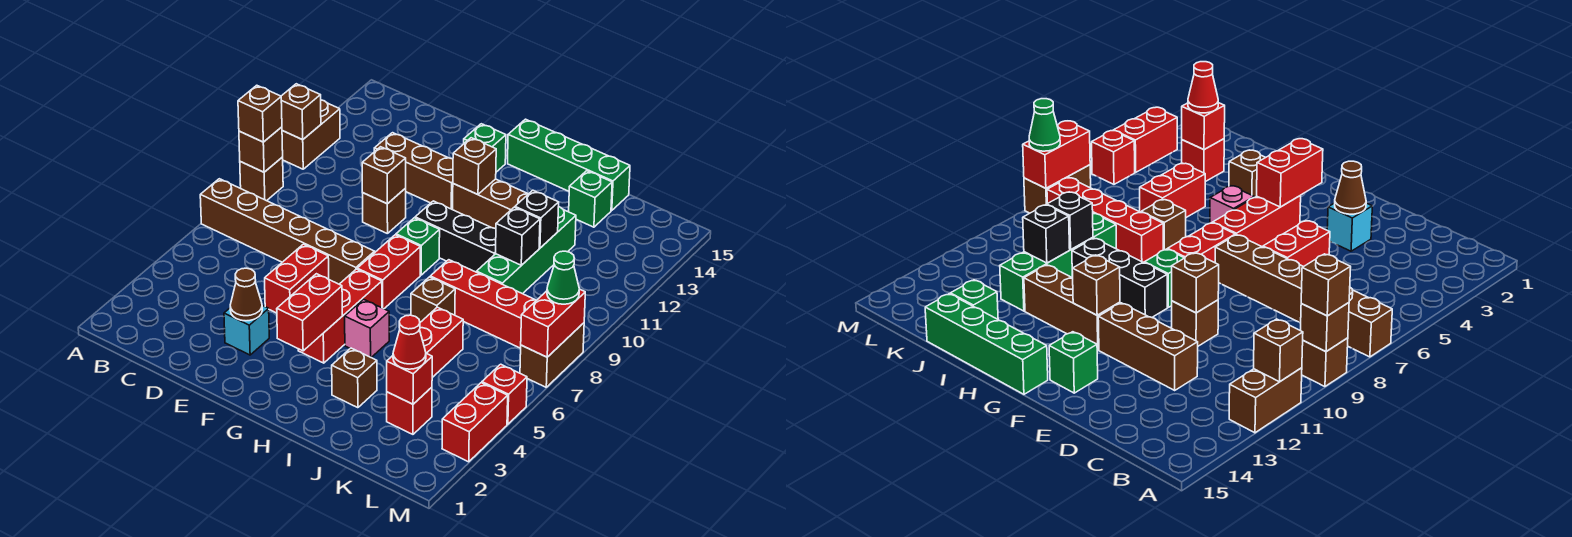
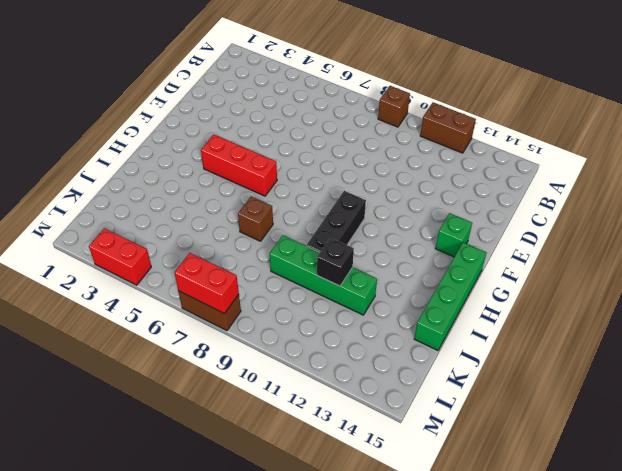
none -> brown brick A7:F7 level 1
none -> brown brick D12:F12 level 1
none -> cyan brick E3 level 1
none -> red brick E5:E6 level 1

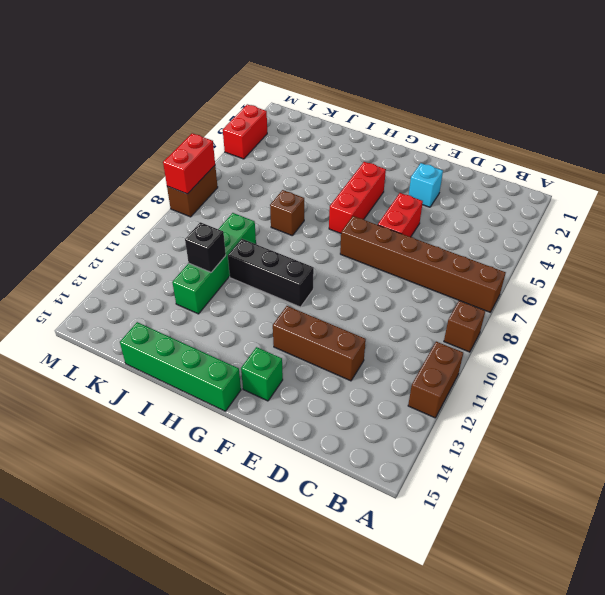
none -> brown brick E10 level 1
none -> red brick G7:G8 level 1
none -> green brick G9 level 1
none -> brown brick G12:I12 level 1

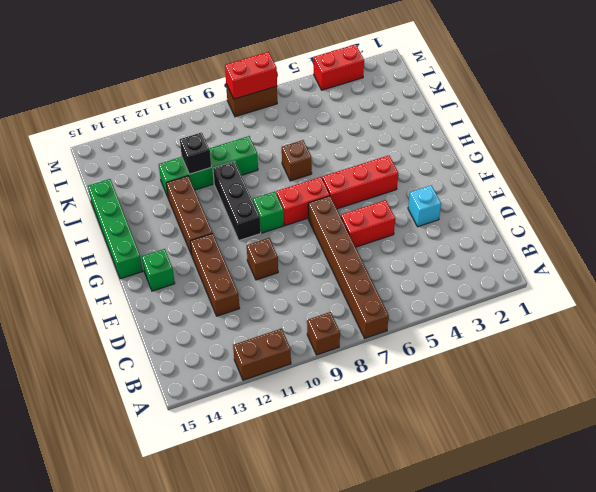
none -> pink brick H5 level 1
none -> brown brick I3 level 1
none -> red brick I8:L8 level 1
none -> red brick J5:J6 level 1

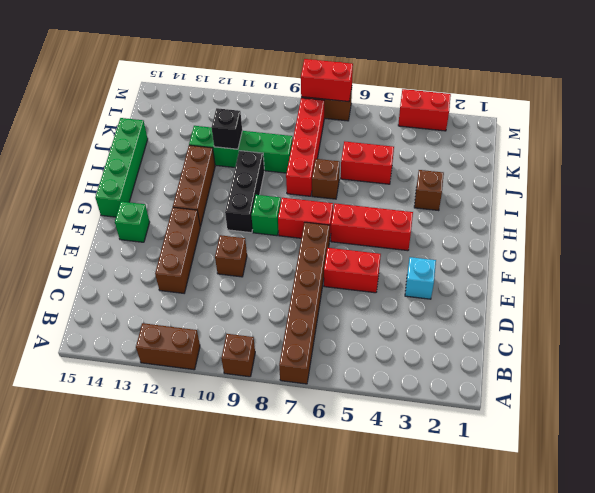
none -> pink brick H5 level 1
none -> green brick J14 level 1
none -> red brick K3 level 1
none -> red brick M5 level 1

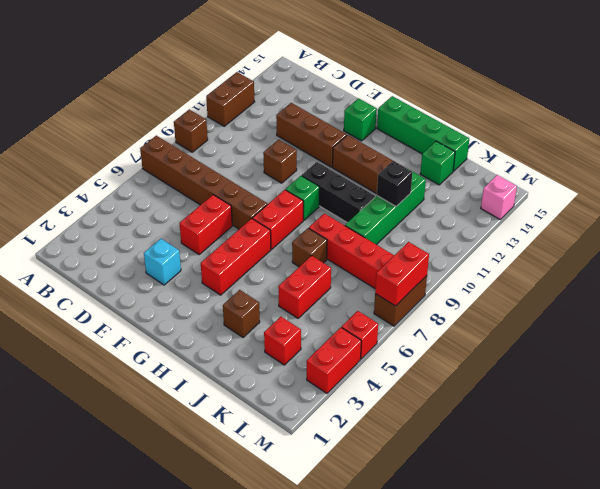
pink brick M14 level 1 -> pink brick H5 level 1
none -> brown brick A9 level 2
none -> brown brick A11 level 2
none -> brown cone E3 level 2
none -> brown brick E10 level 2

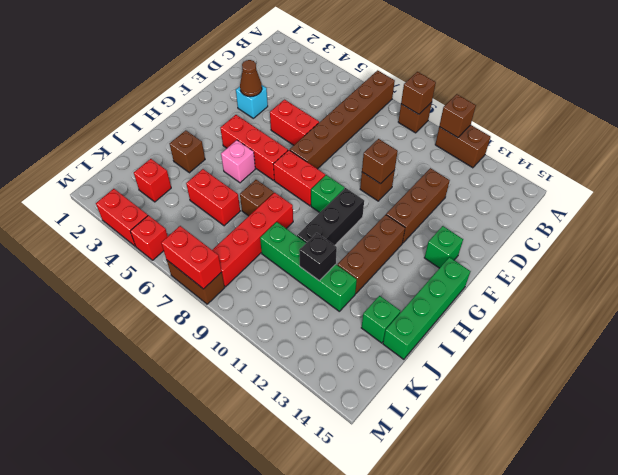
none -> red brick G3:G4 level 2
none -> brown brick G12 level 2
none -> black brick J10 level 2
none -> red brick K3 level 2

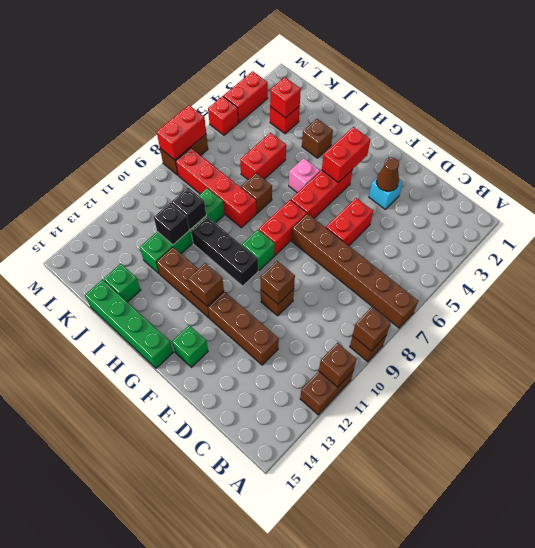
none -> brown brick A9 level 3
none -> red cone K3 level 3
none -> green cone M8 level 3

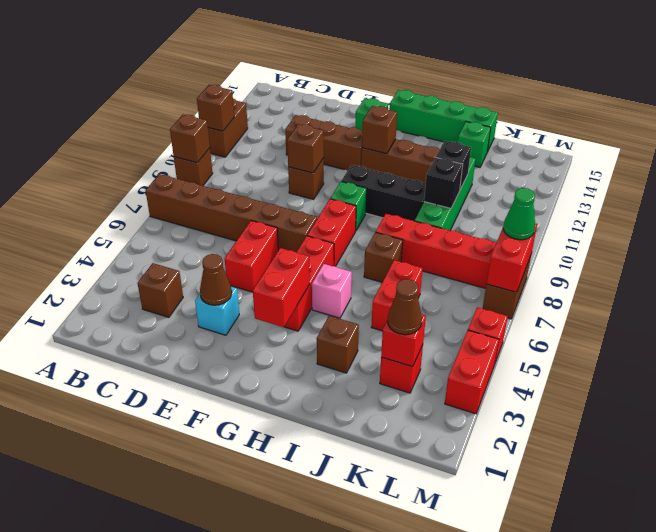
brown brick C3 level 1 -> brown brick A9 level 3
brown cone K3 level 3 -> red cone K3 level 3

